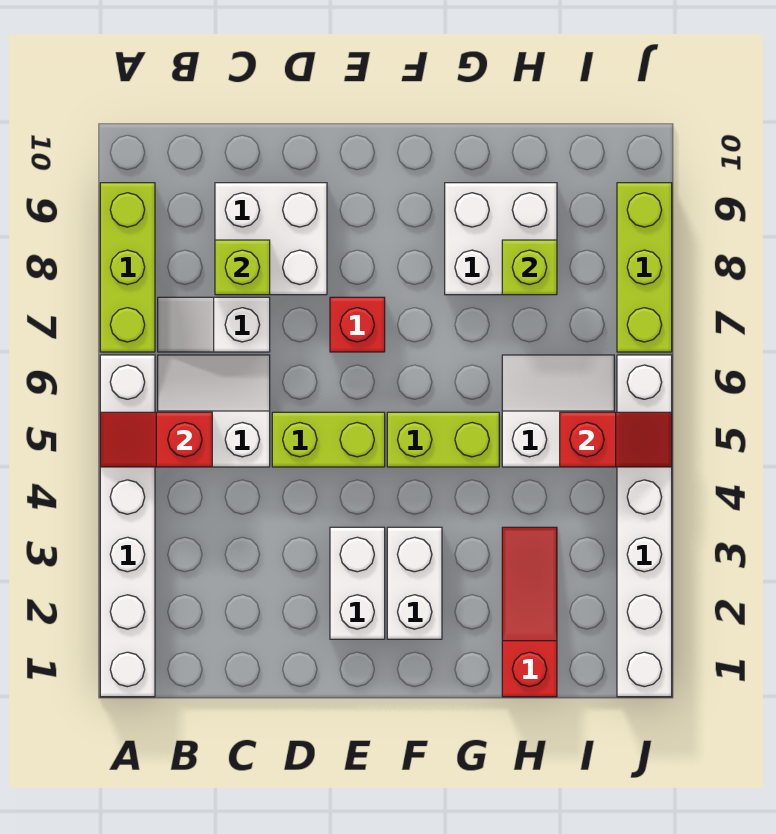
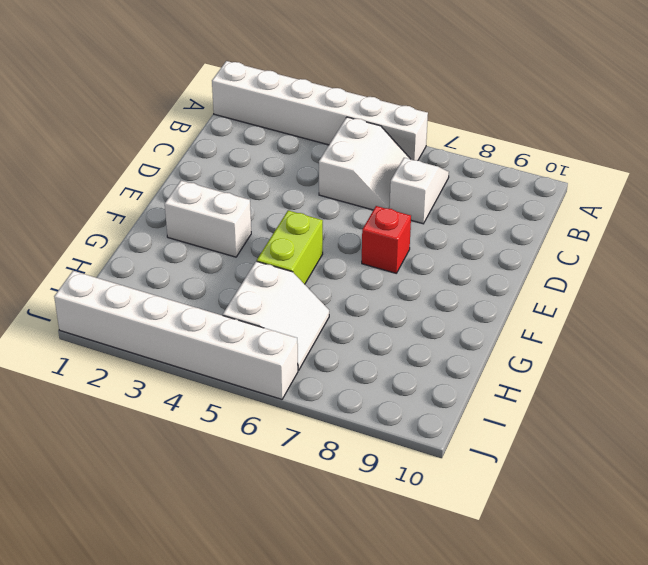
none -> lime brick A7:A9 level 1
none -> white brick C8:D9 level 1
none -> lime brick D5:E5 level 1

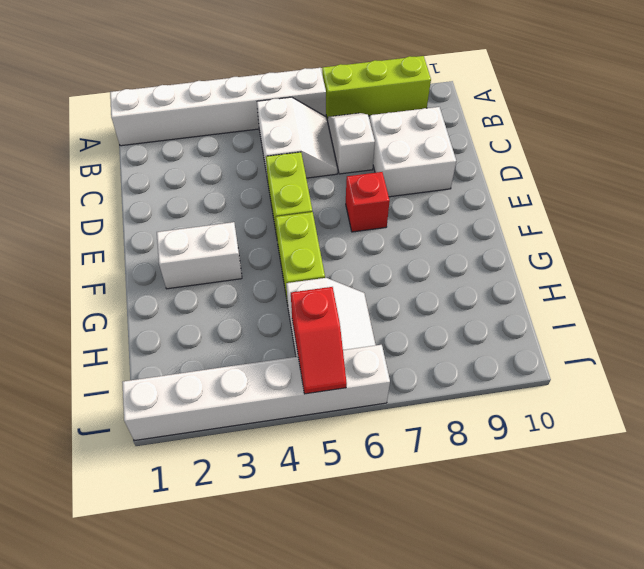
none -> white brick E2:E3 level 1
none -> white brick G8:H9 level 1
none -> red slope H1:H3 level 1 top 1

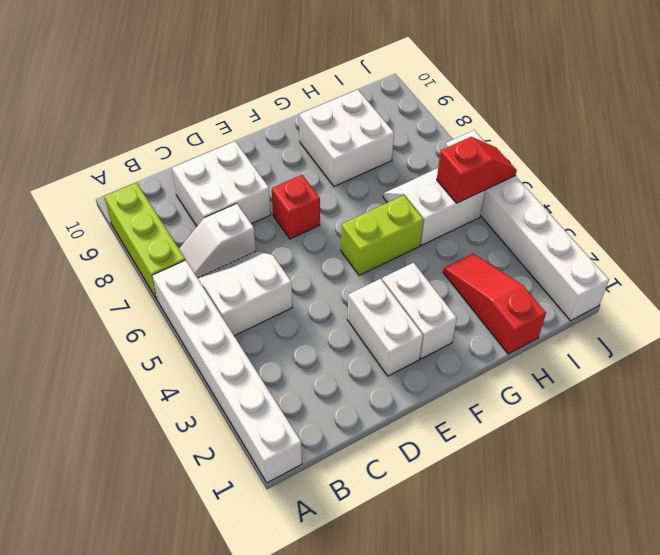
none -> lime brick D5:E5 level 1
none -> lime brick J7:J9 level 1
none -> red slope A5:B5 level 2 top B

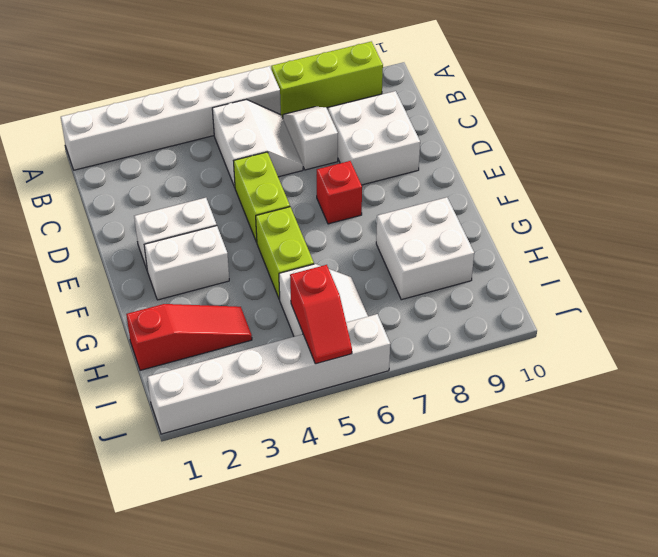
none -> lime brick J7:J9 level 1
none -> red slope A5:B5 level 2 top B
none -> lime brick C8 level 2

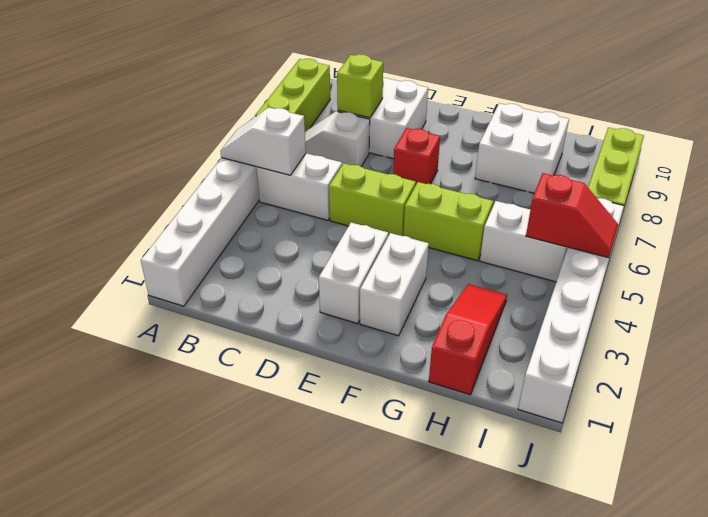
white slope A5:B5 level 2 top B -> red slope A5:B5 level 2 top B
none -> lime brick H8 level 2

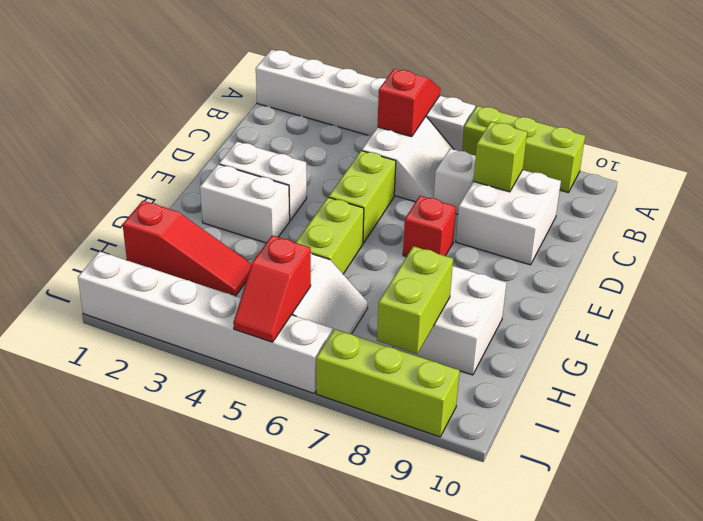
lime brick H8:I8 level 2 -> lime brick H8 level 2

